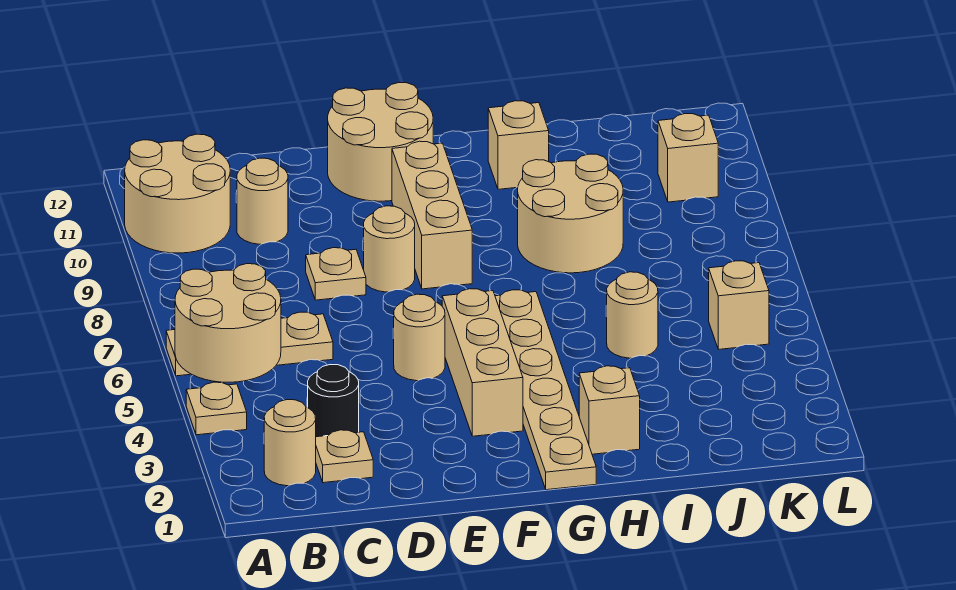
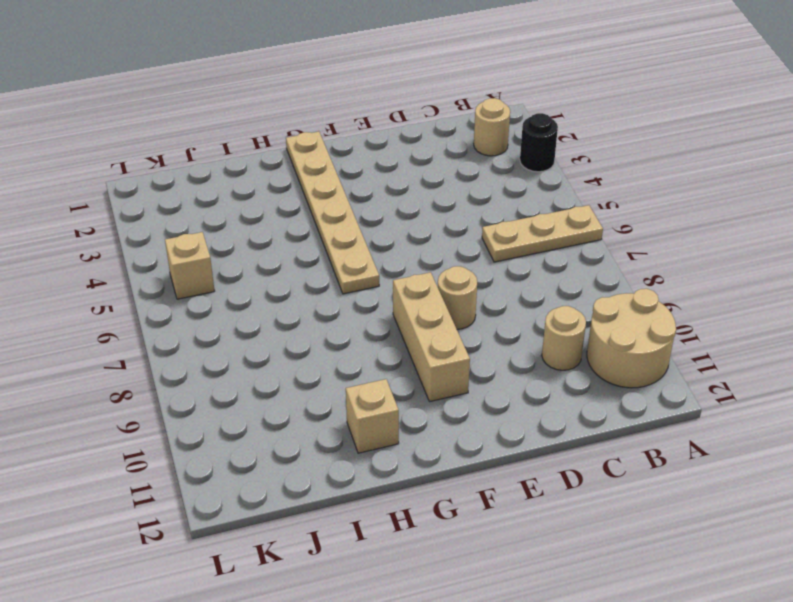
black round brick A3 level 1 -> black round brick C3 level 1
none -> tan plate A4 level 1
none -> tan plate C2 level 1
none -> tan plate D8 level 1

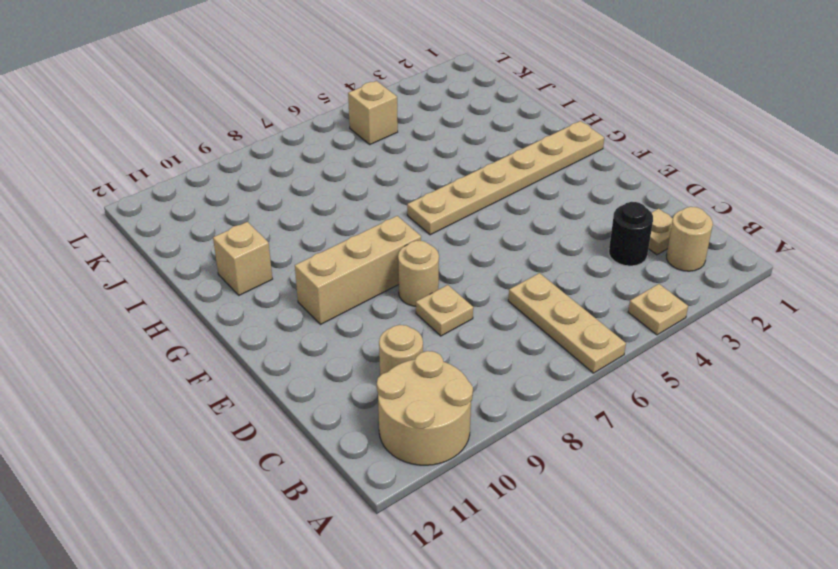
none -> tan round brick E5 level 1
none -> tan round brick E11:F12 level 1
none -> tan brick F3:F5 level 1

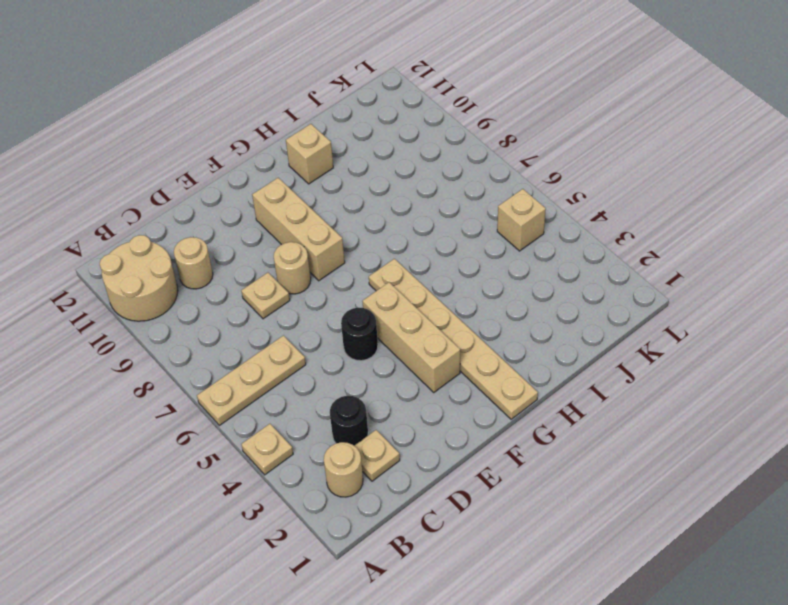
black round brick E5 level 1 -> tan round brick E5 level 1
none -> tan round brick E11:F12 level 1
none -> tan brick H2 level 1
none -> tan round brick H8:I9 level 1

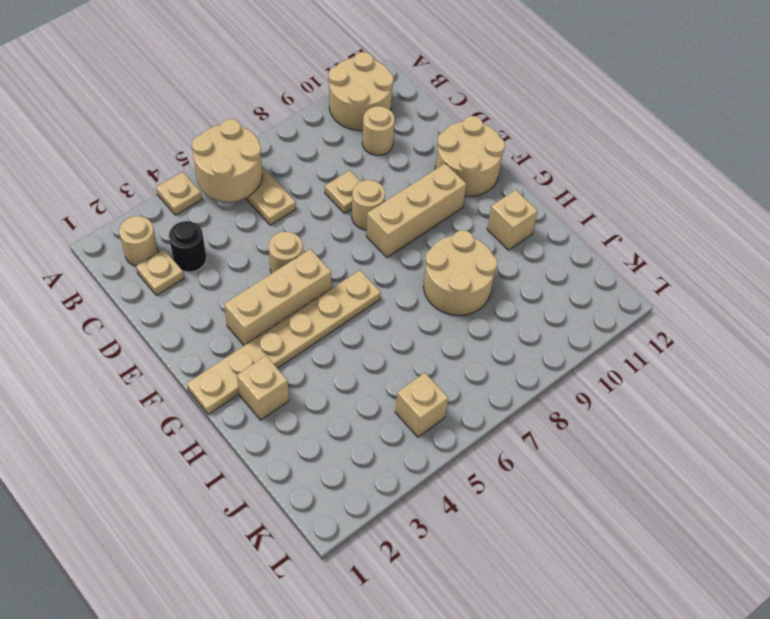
none -> tan round brick I5 level 1
none -> tan brick K10 level 1

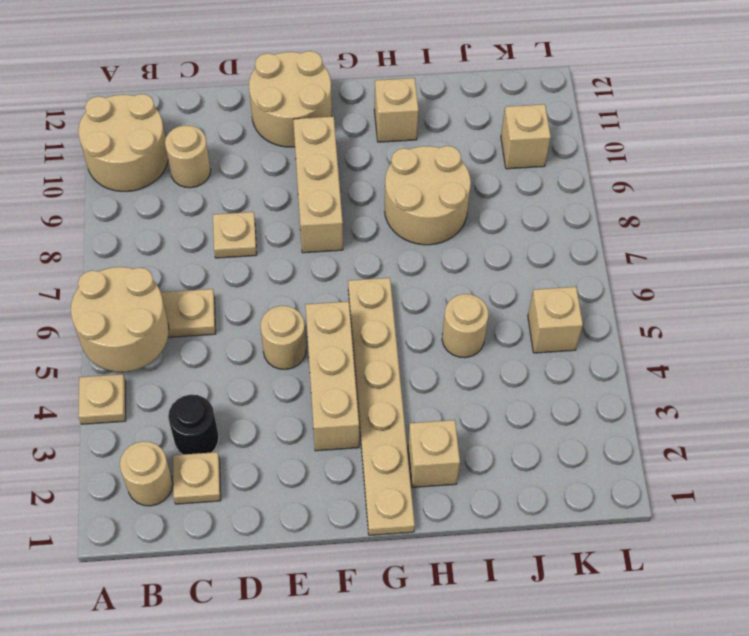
none -> tan round brick E8 level 1

